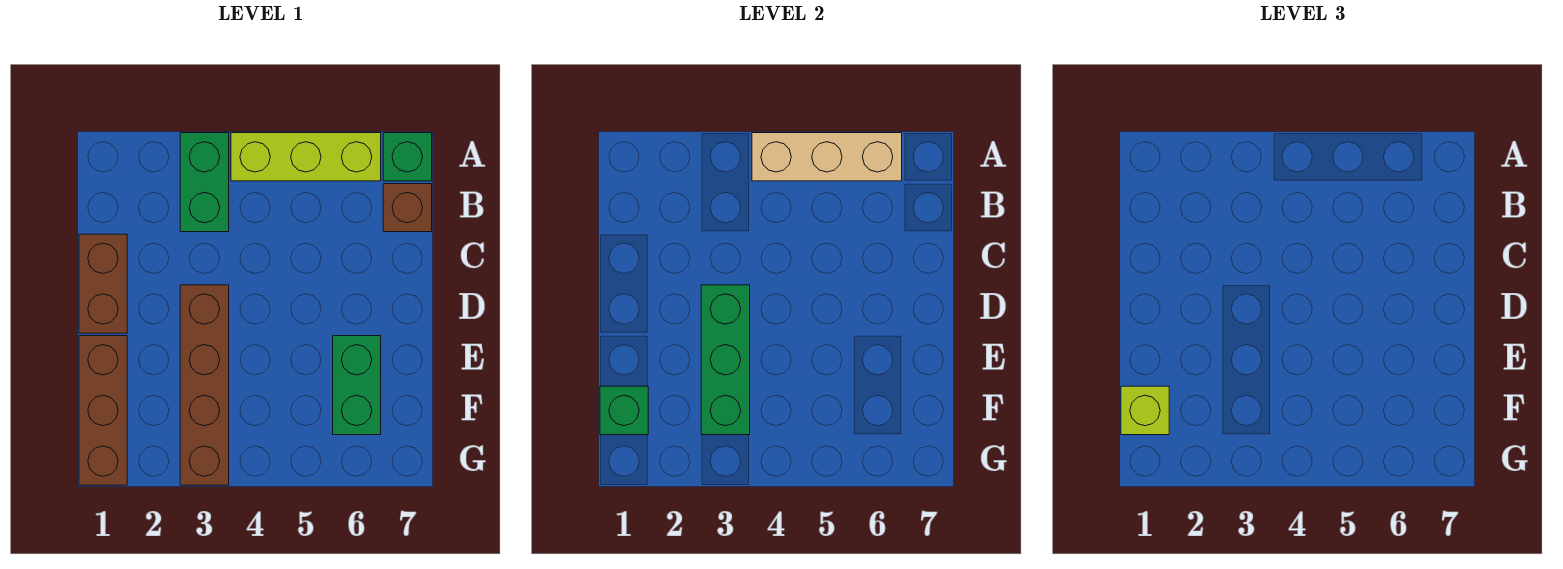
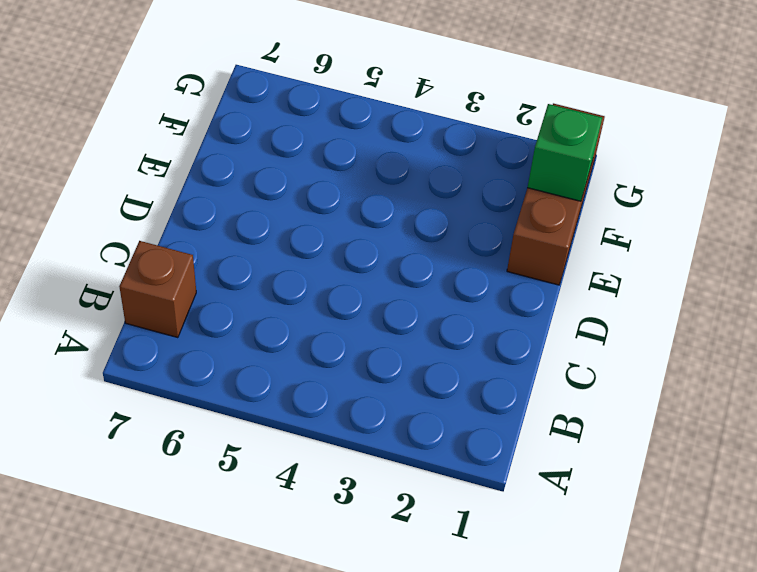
none -> green brick A3:B3 level 1
none -> lime brick A4:A6 level 1
none -> green brick A7 level 1

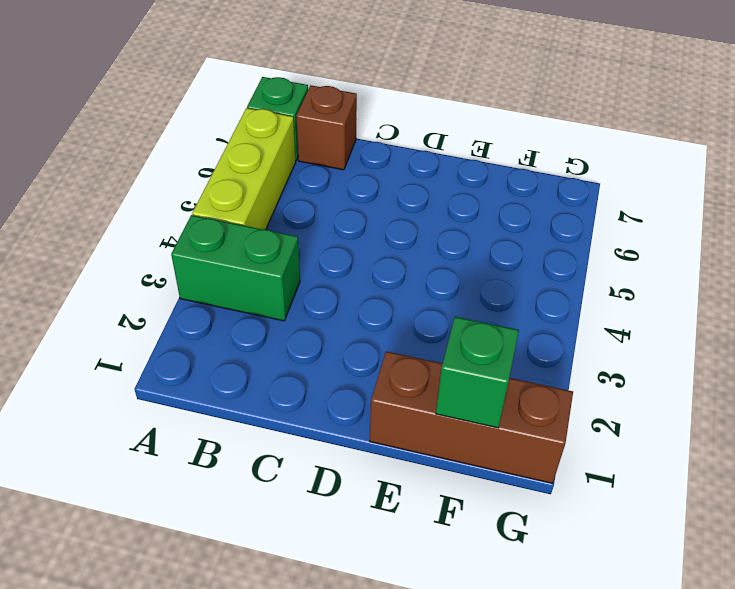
none -> brown brick C1:D1 level 1
none -> brown brick D3:G3 level 1
none -> green brick E6:F6 level 1

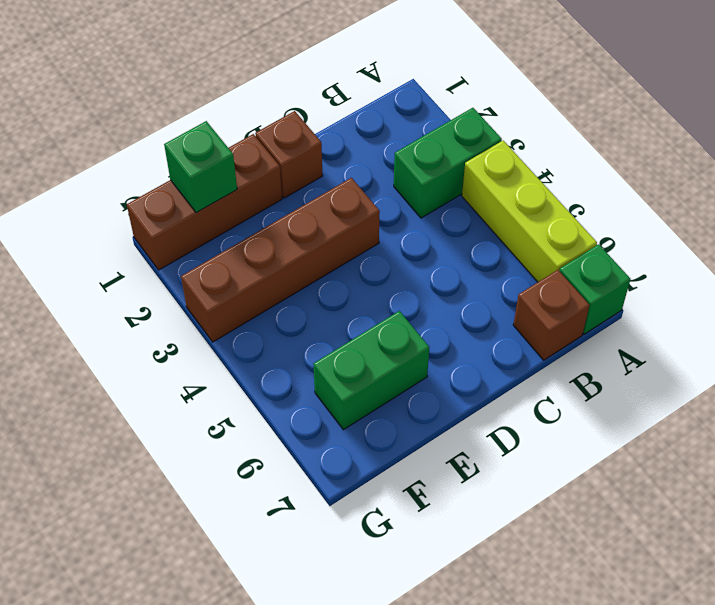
brown brick D1 level 1 -> brown brick C1:D1 level 1
none -> tan brick A4:A6 level 2
none -> green brick D3:F3 level 2
none -> lime brick F1 level 3

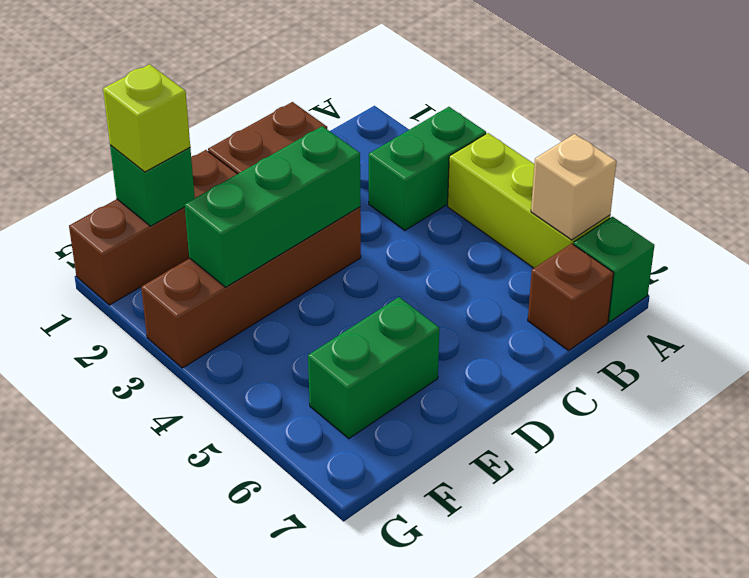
tan brick A6 level 2 -> tan brick A4:A6 level 2

